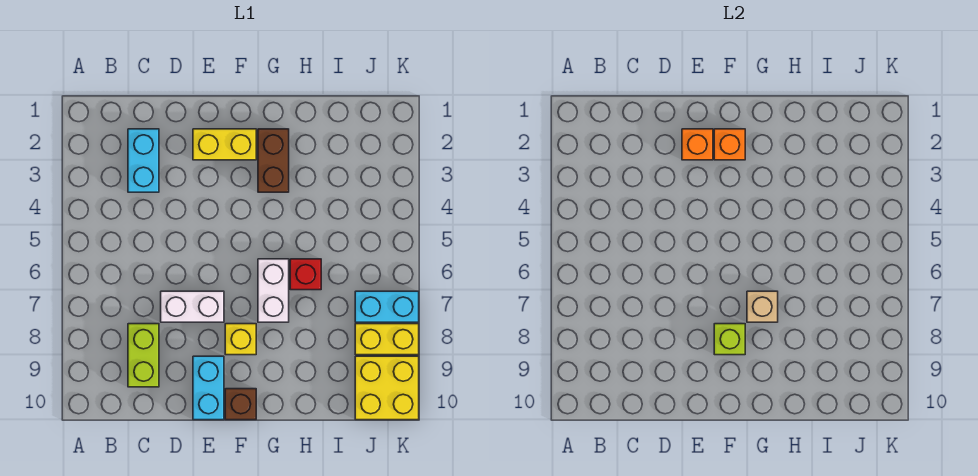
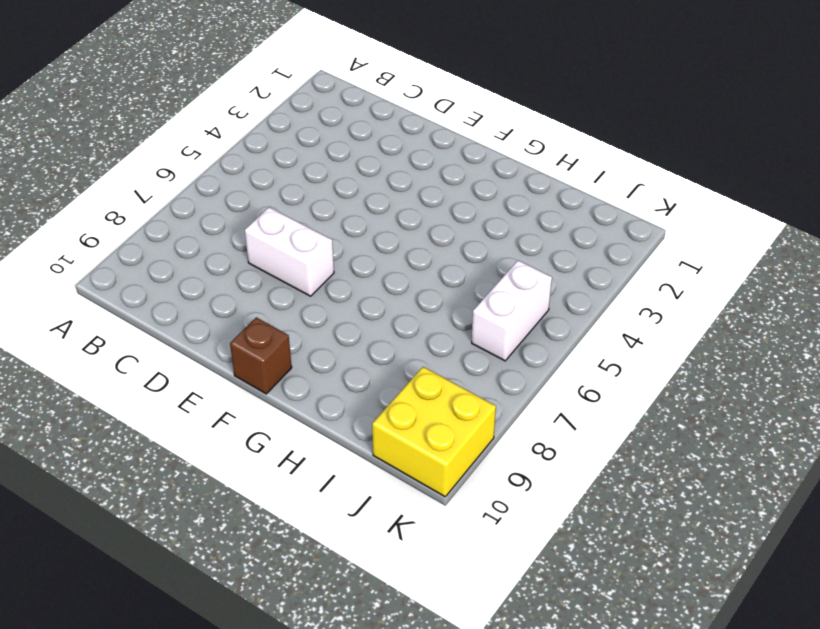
white brick J5:J6 level 1 -> white brick G6:G7 level 1
none -> cyan brick C2:C3 level 1
none -> lime brick C8:C9 level 1
none -> yellow brick E2:F2 level 1

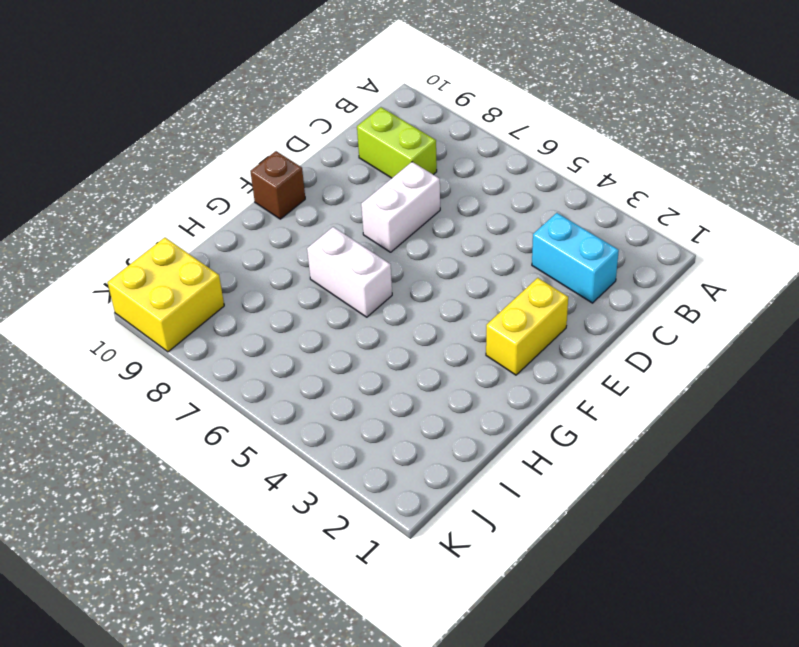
none -> cyan brick E9:E10 level 1
none -> yellow brick F8 level 1
none -> brown brick G2:G3 level 1

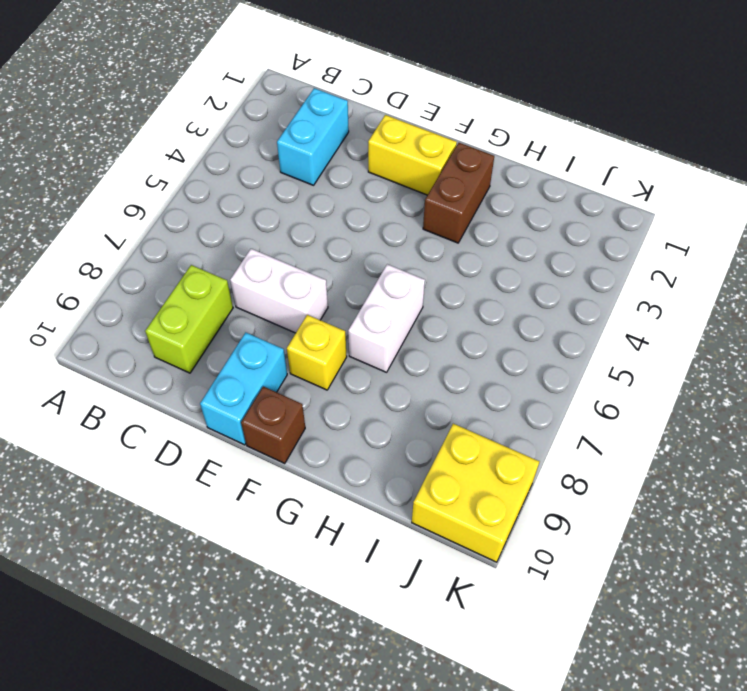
none -> red brick H6 level 1
none -> cyan brick J7:K7 level 1
none -> yellow brick J8:K8 level 1

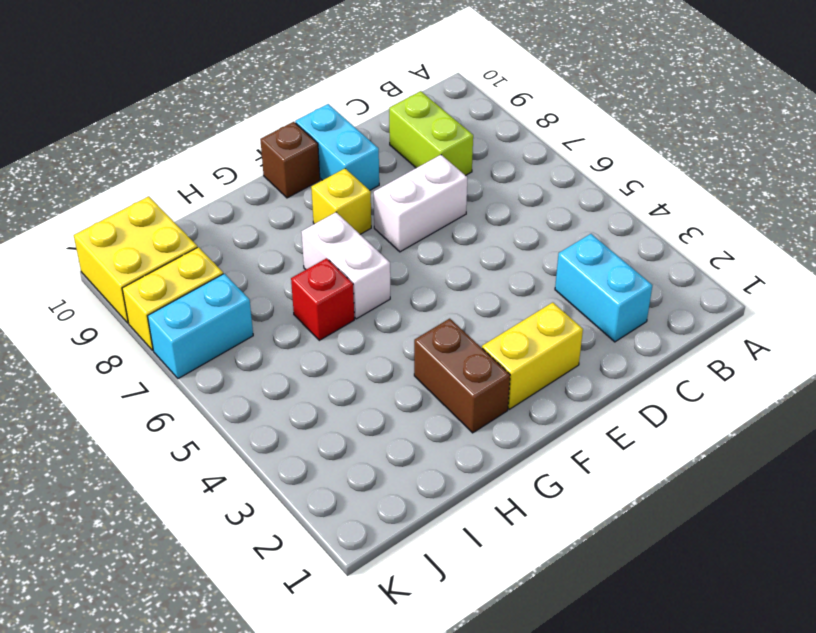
none -> orange brick E2 level 2
none -> orange brick F2 level 2
none -> lime brick F8 level 2

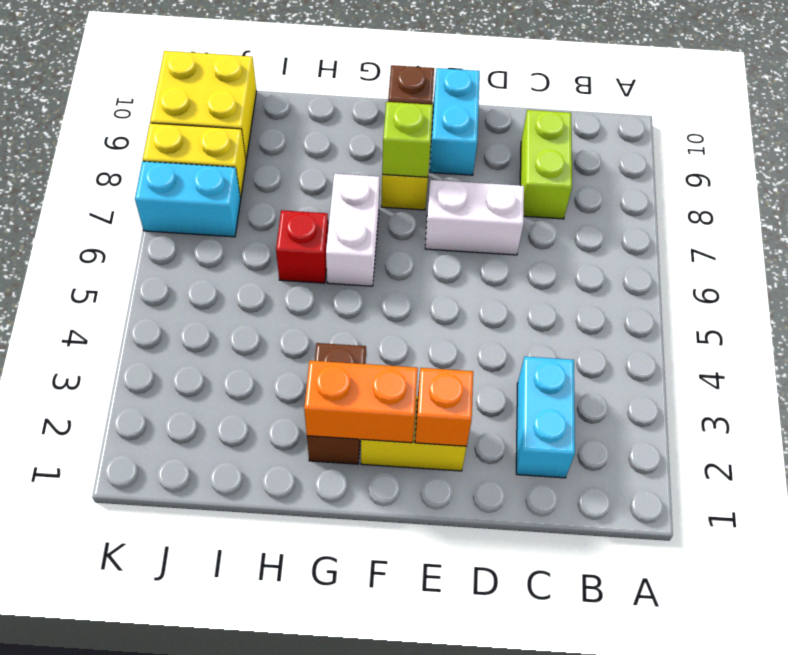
orange brick F2:G2 level 2 -> orange brick F2 level 2
none -> tan brick G7 level 2

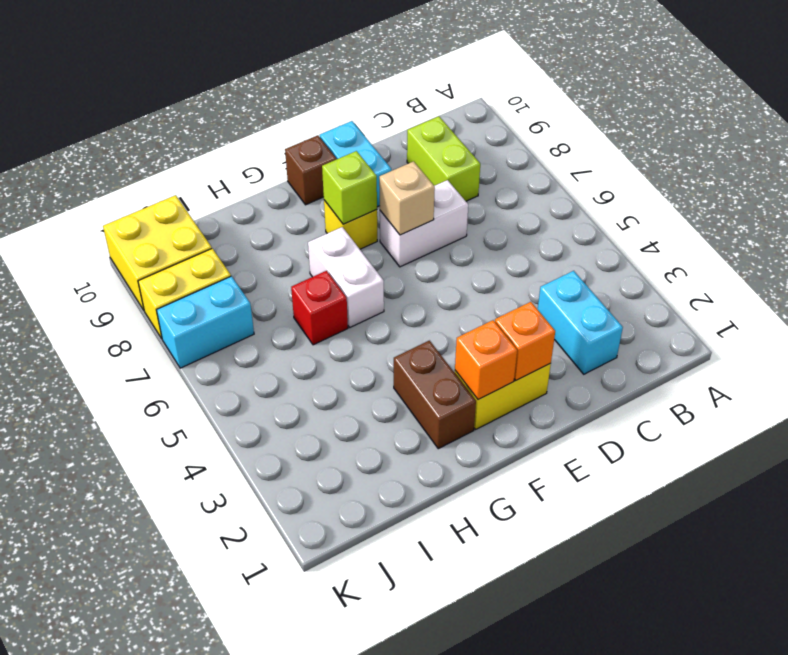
tan brick E7 level 2 -> tan brick G7 level 2

